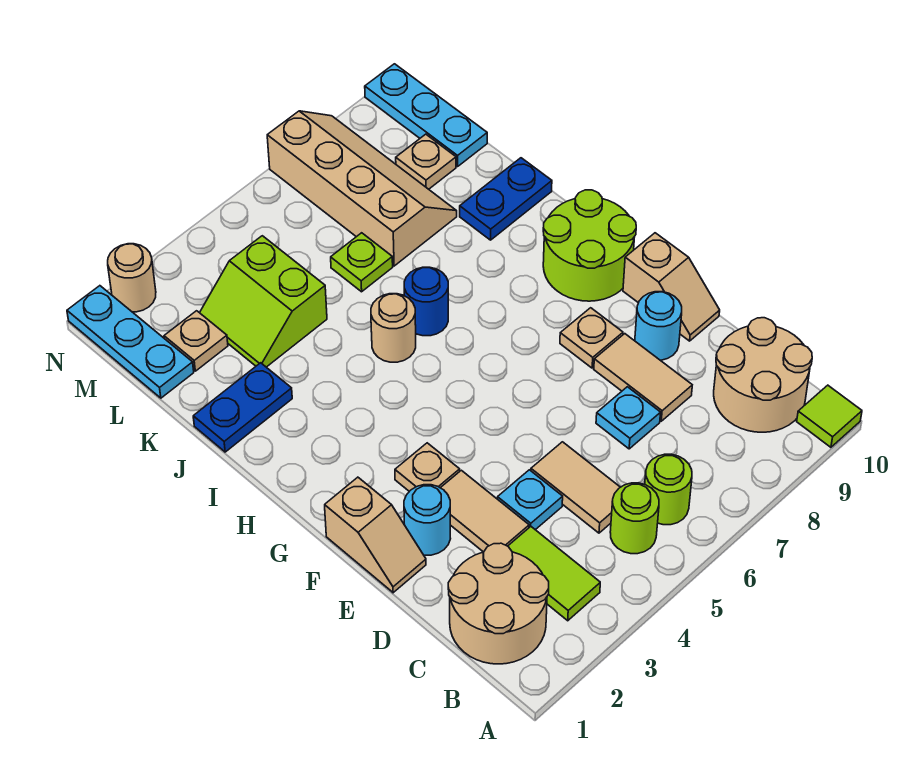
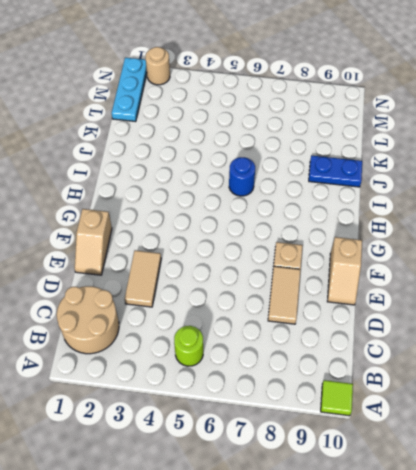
none -> lime tile B3:C3 level 1
none -> lime round brick B6 level 1
none -> tan round brick B9:C10 level 1
none -> tan tile C5:D5 level 1

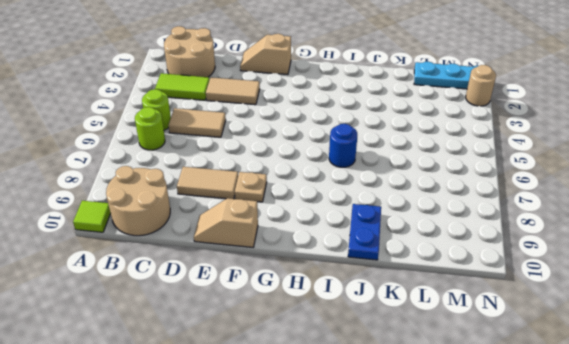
none -> cyan plate D4 level 1
none -> cyan plate D7 level 1
none -> cyan round brick E2 level 1
none -> cyan round brick E9 level 1

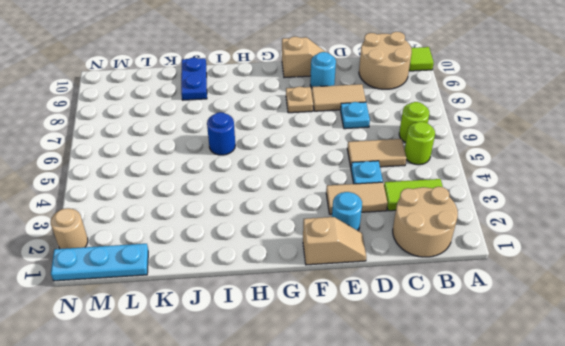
none -> tan plate F3 level 1
none -> lime round brick G9:H10 level 1
none -> tan round brick I5 level 1
none -> blue plate J1:J2 level 1

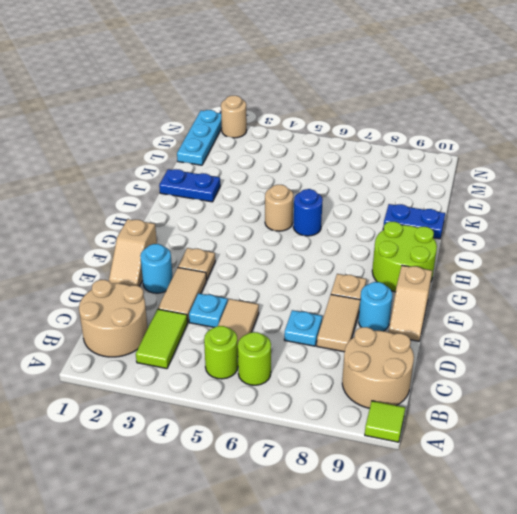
none -> lime slope K3:L4 level 1 top 4
none -> lime plate K6 level 1
none -> tan slope K7:N8 level 1 top 7
none -> tan plate L2 level 1

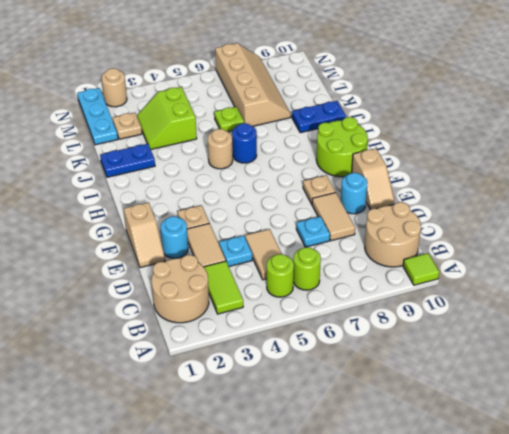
none -> tan plate L9 level 1
none -> cyan plate L10:N10 level 1

